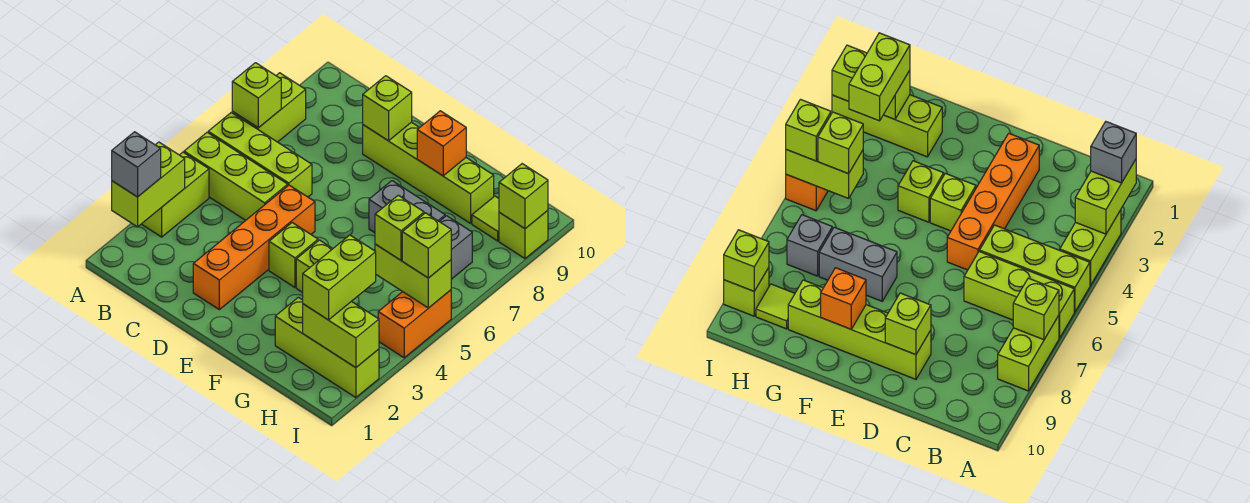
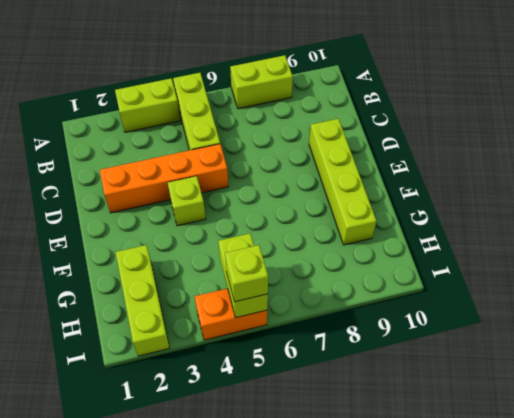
none -> lime brick A6:C6 level 1
none -> lime brick F4 level 1
none -> grey brick F7:G7 level 1

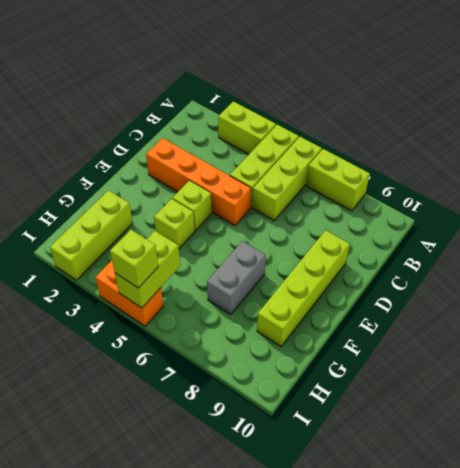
none -> grey brick H7 level 1
none -> lime tile H9 level 1
none -> lime brick I9 level 1

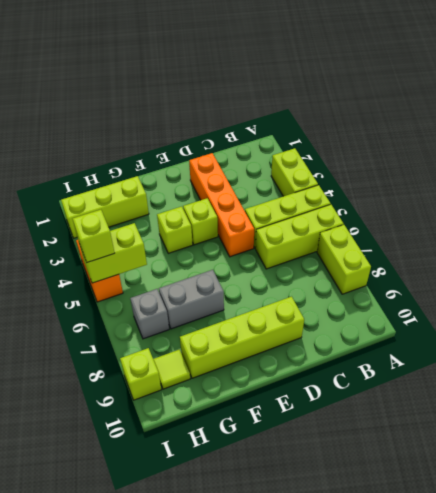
none -> lime brick A2:A3 level 2
none -> lime brick A7 level 2
none -> lime brick D9 level 2

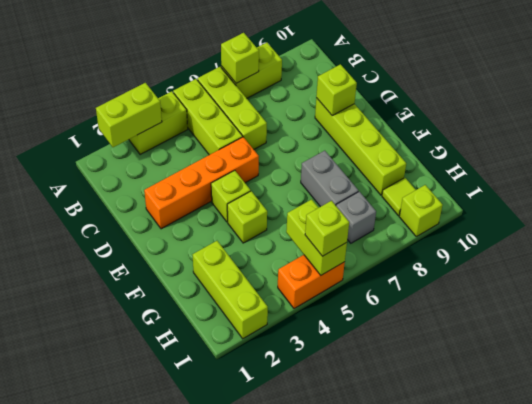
none -> orange brick F9 level 2
none -> lime brick H2:I2 level 2
none -> lime brick I9 level 2

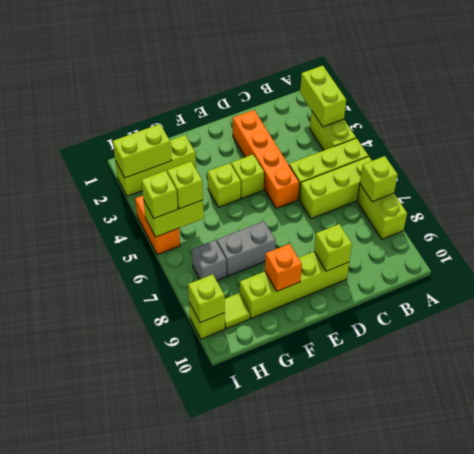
none -> grey brick A2 level 3
none -> lime brick H2:H3 level 3

